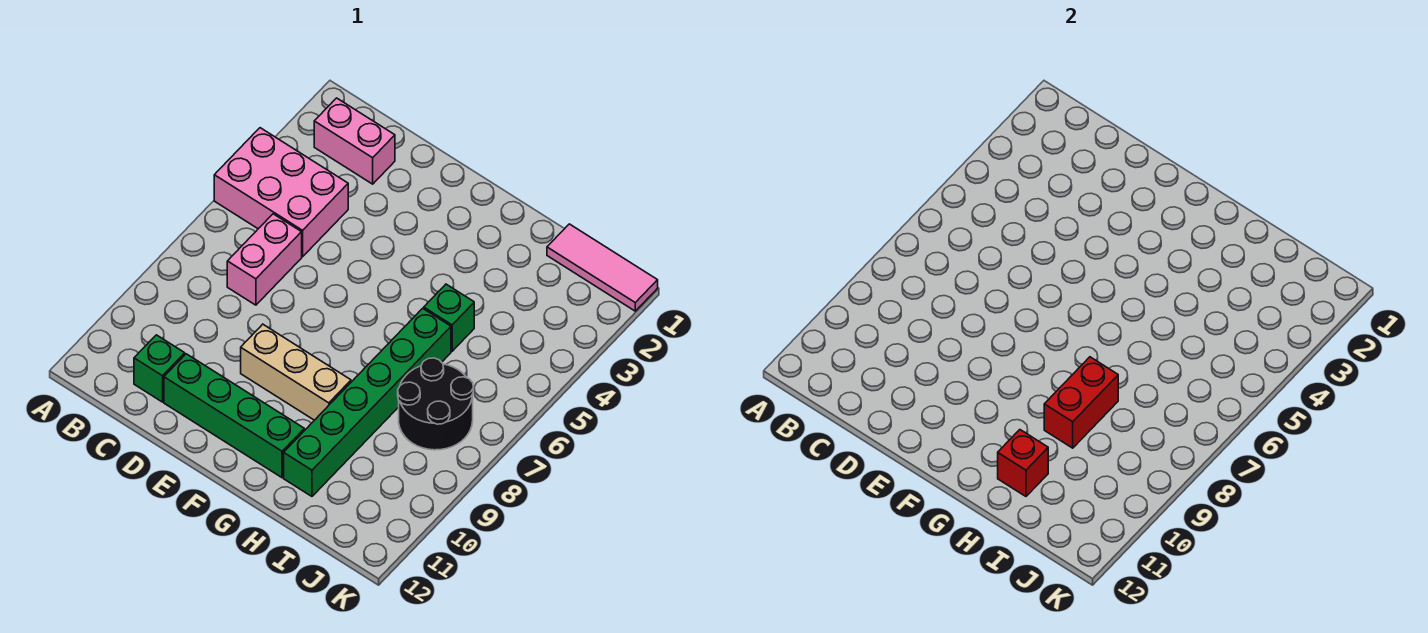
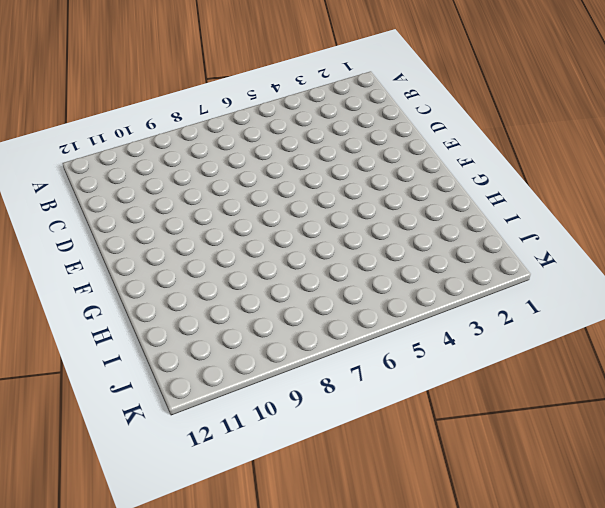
none -> pink brick A4:C5 level 1
none -> pink brick B2:C2 level 1
none -> pink brick C6:C7 level 1

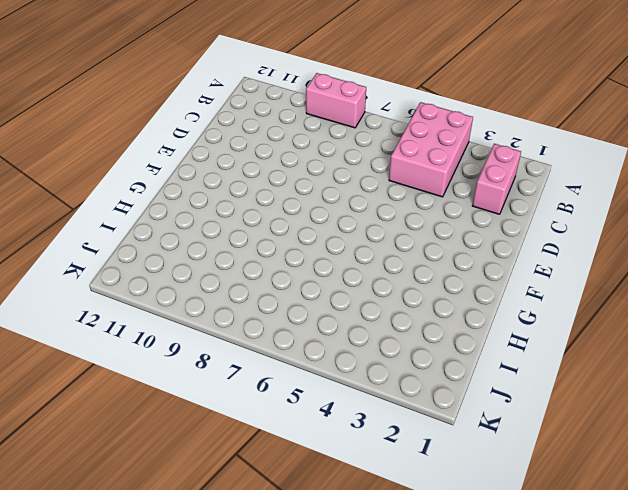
pink brick A8:A9 level 1 -> pink brick C6:C7 level 1
none -> green brick C11 level 1
none -> green brick D11:G11 level 1
none -> tan brick E9:G9 level 1

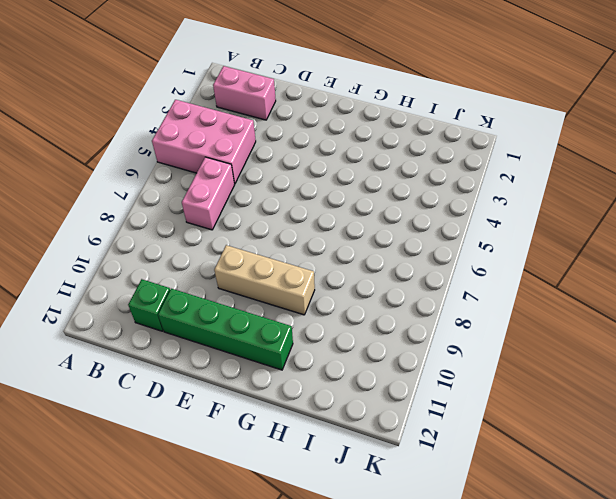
none -> green brick H5 level 1
none -> green brick H6:H11 level 1
none -> pink tile I1:K1 level 1

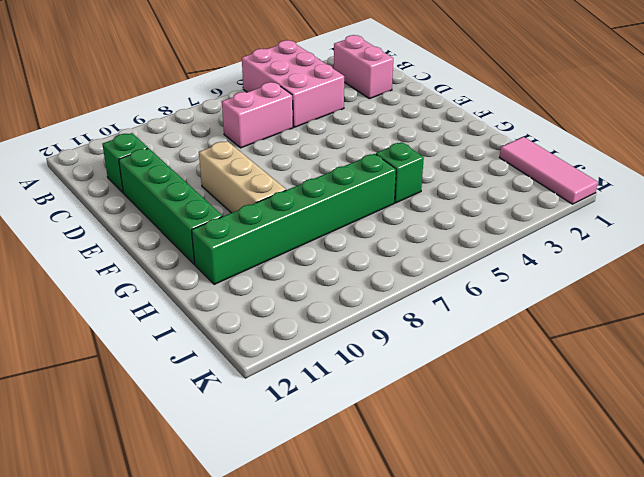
none -> black round brick I7:J8 level 1
none -> red brick H8:H9 level 2
none -> red brick H11 level 2

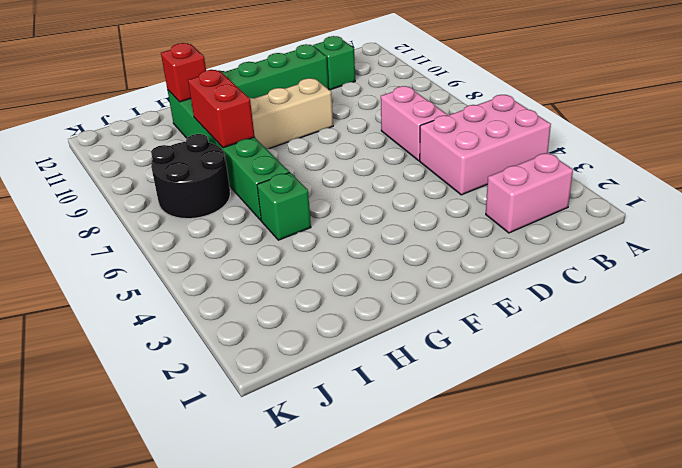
none -> pink tile I1:K1 level 1

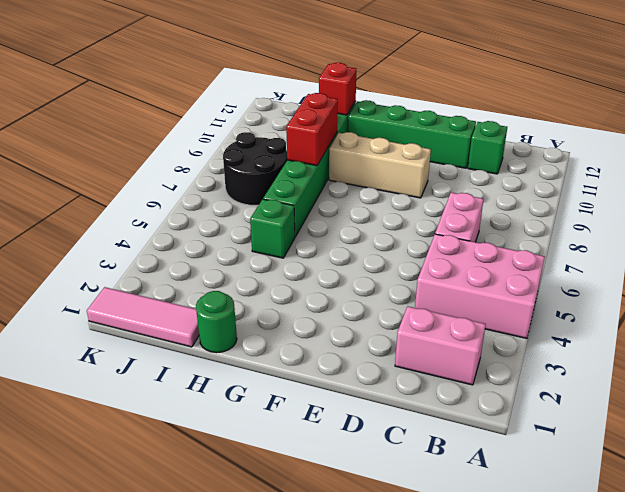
green round brick H1 level 1 -> none

